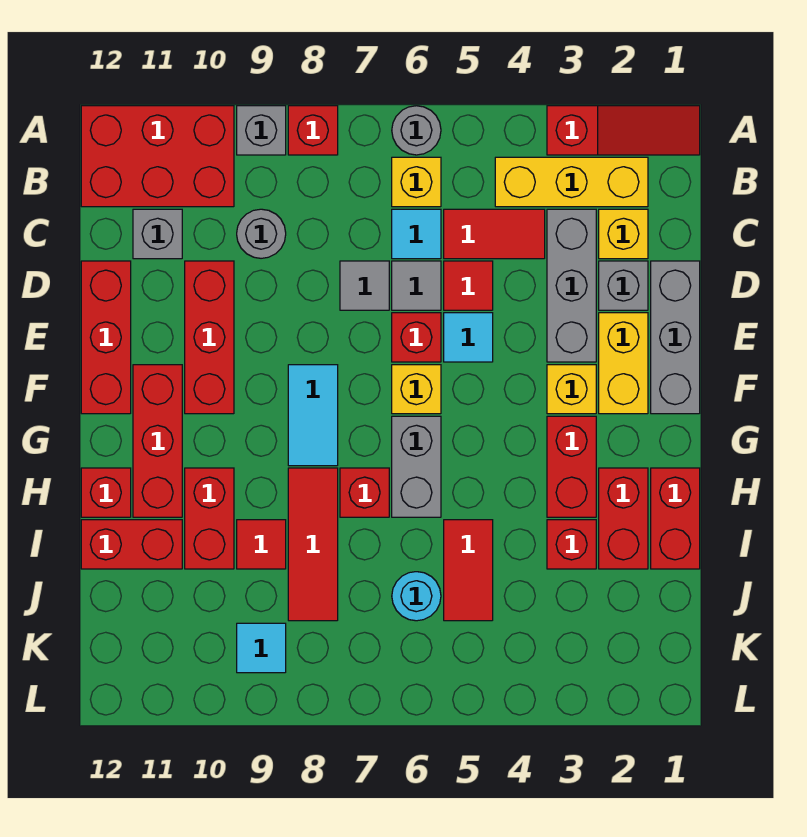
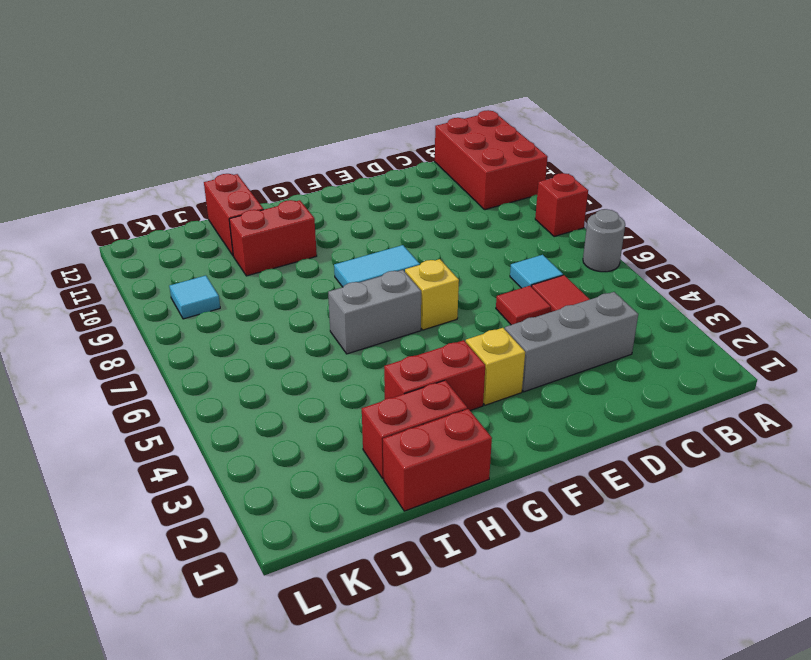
none -> red slope A1:A3 level 1 top 3
none -> grey brick A9 level 1
none -> yellow brick B2:B4 level 1
none -> yellow brick B6 level 1

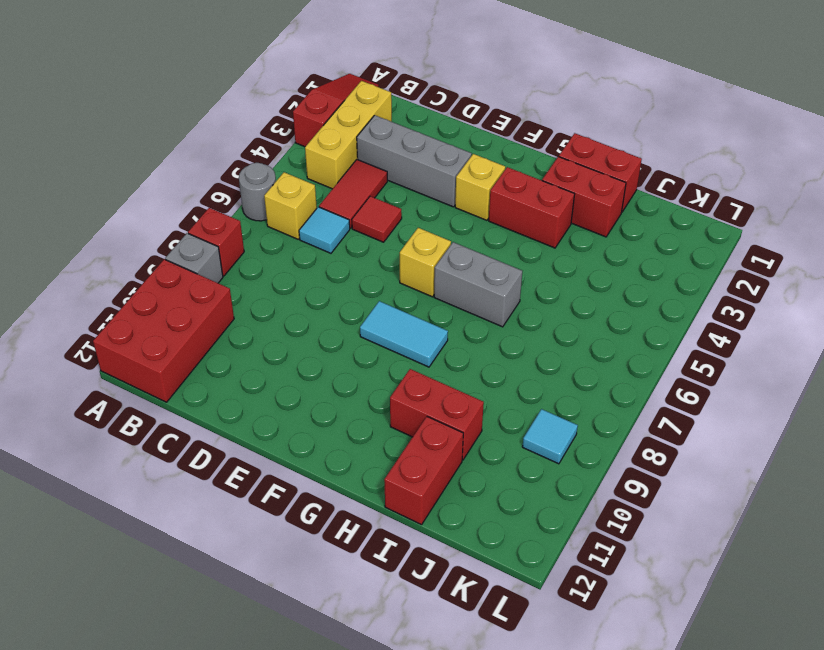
none -> yellow brick C2 level 1
none -> grey round brick C9 level 1
none -> grey brick C11 level 1
none -> grey brick D1:F1 level 1

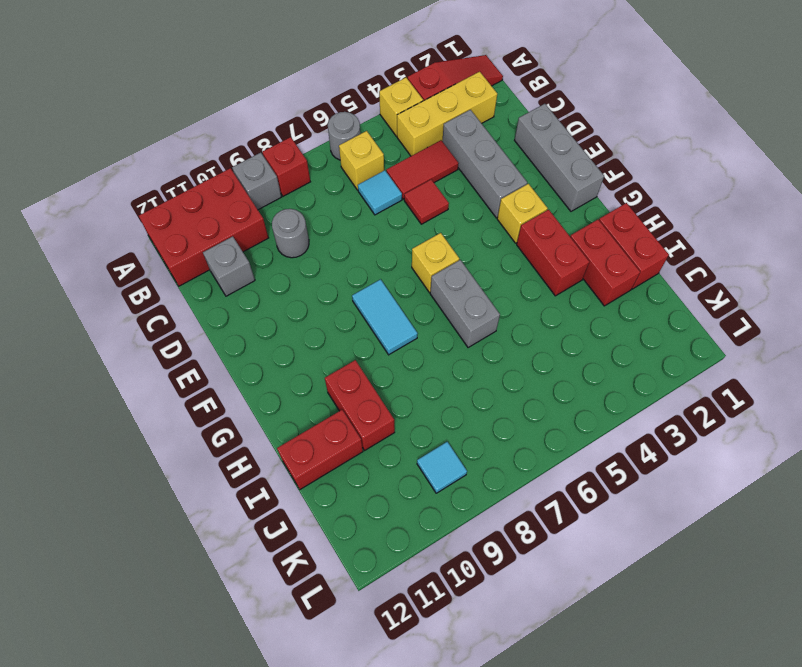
yellow brick A4 level 1 -> yellow brick C2 level 1
none -> grey brick D2 level 1
none -> grey tile D6 level 1
none -> grey tile D7 level 1
none -> red brick D10:F10 level 1

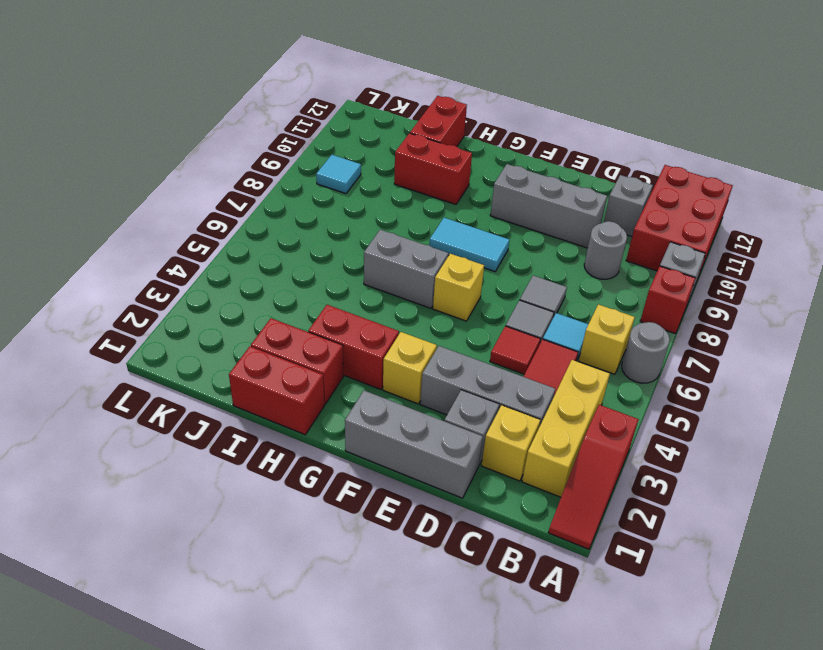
grey brick D10:F10 level 1 -> red brick D10:F10 level 1
none -> red brick D12:F12 level 1
none -> yellow brick E2:F2 level 1
none -> cyan tile E5 level 1
none -> red brick E6 level 1

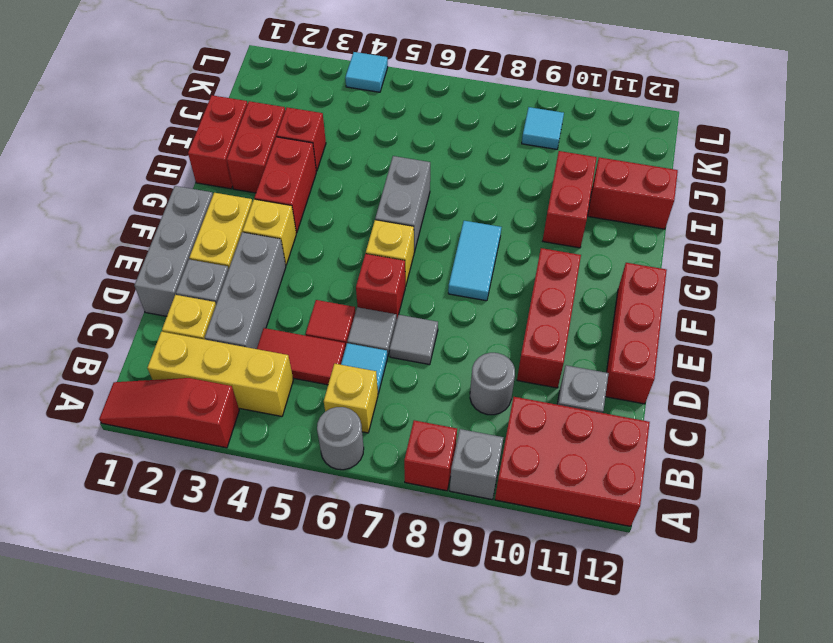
cyan tile L4 level 1 -> cyan tile E5 level 1
none -> red brick F11:H11 level 1
none -> red brick H7 level 1
none -> red tile H8:J8 level 1
none -> red brick H12 level 1

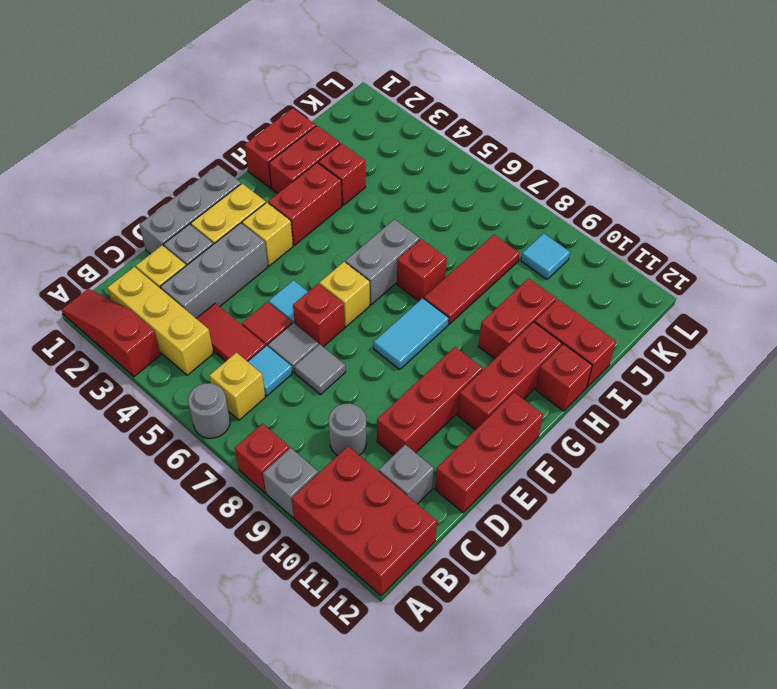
none -> red tile I5:J5 level 1
none -> red tile I9 level 1
none -> cyan round brick J6 level 1

